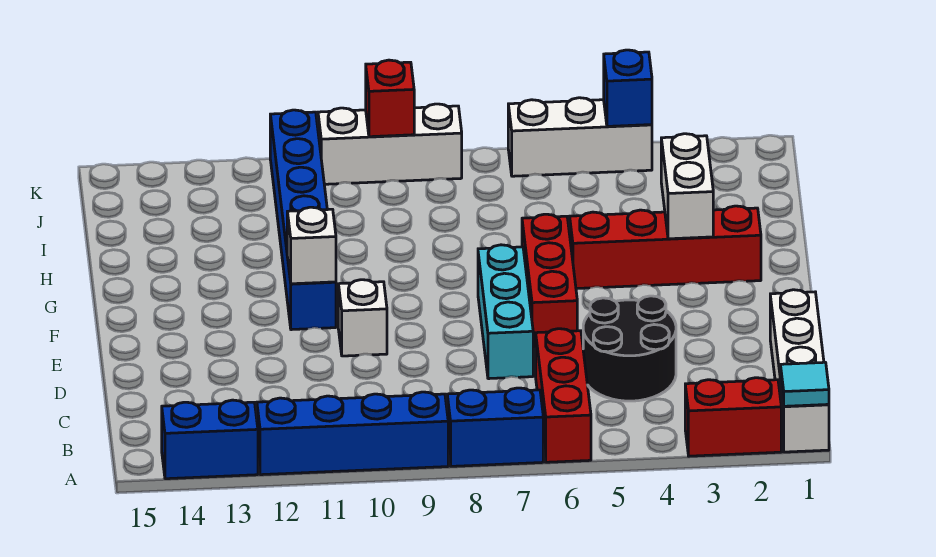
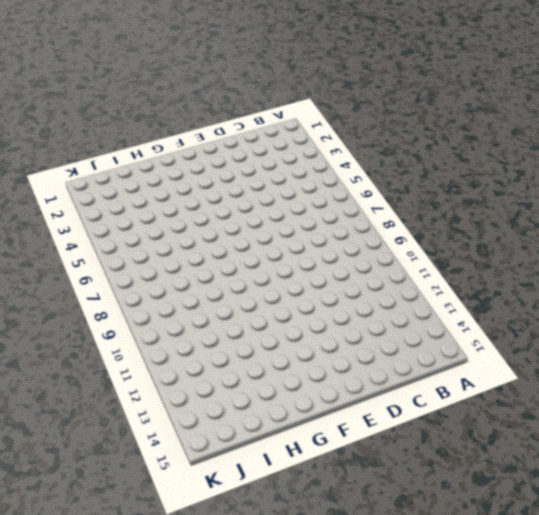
none -> white brick A1:D1 level 1
none -> red brick A2:A3 level 1
none -> red brick A6:C6 level 1

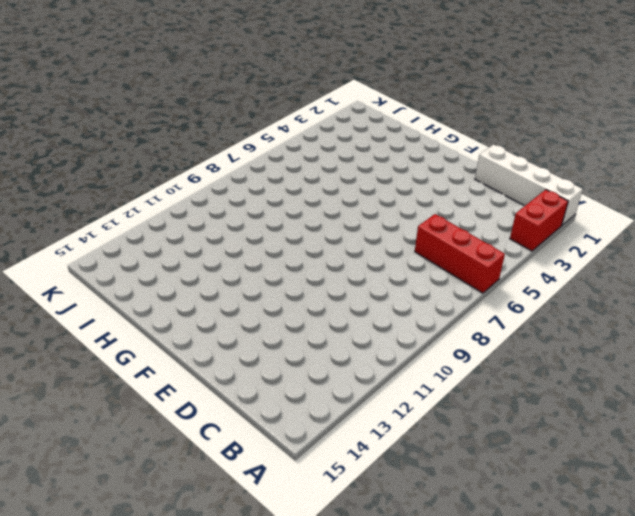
none -> blue brick A7:A8 level 1
none -> blue brick A9:A12 level 1
none -> blue brick A13:A14 level 1

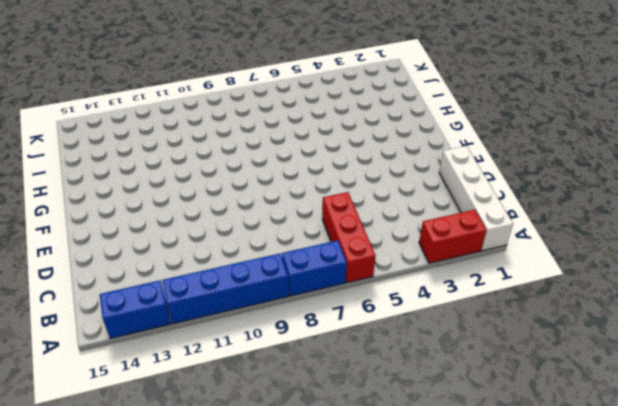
none -> black round brick C4:D5 level 1
none -> cyan brick D7:F7 level 1
none -> red brick E6:G6 level 1

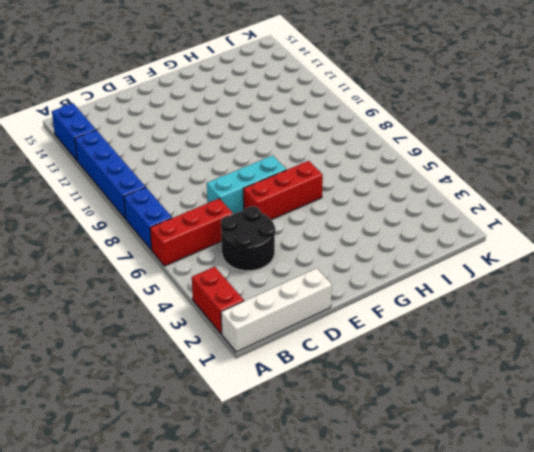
none -> white brick E10 level 1
none -> blue brick F11:K11 level 1
none -> red brick G2:G5 level 1

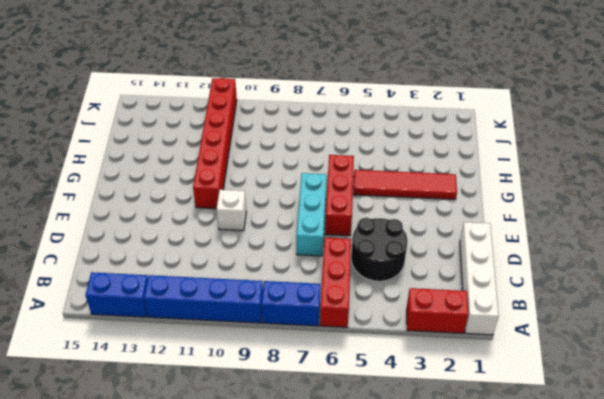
red brick F11:K11 level 1 -> blue brick F11:K11 level 1
red tile G2:G5 level 1 -> red brick G2:G5 level 1
none -> white brick K4:K6 level 1
none -> white brick K8:K10 level 1
none -> cyan tile A1 level 2

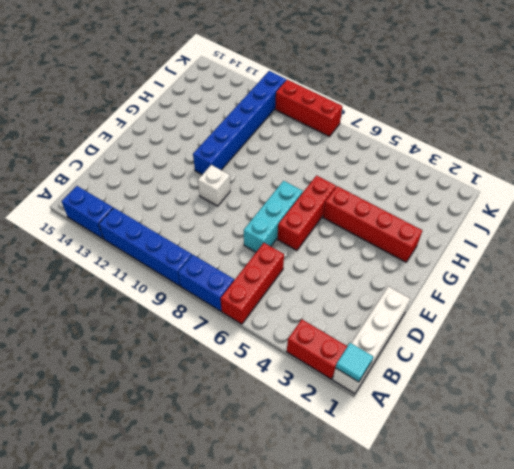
red brick K8:K10 level 1 -> white brick K8:K10 level 1
none -> black round brick C4:D5 level 1
none -> white brick K4:K6 level 1
none -> white brick F11 level 2

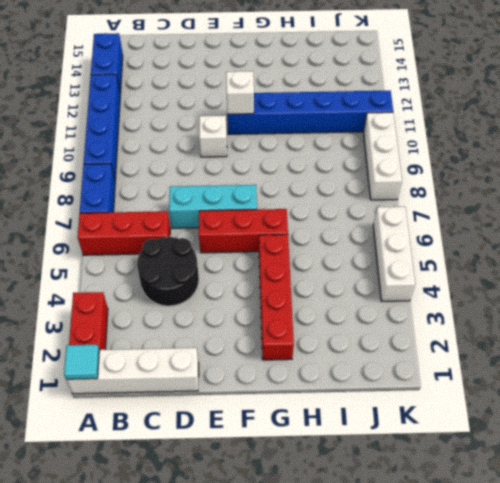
none -> white brick G3:H3 level 2
none -> blue brick K4 level 2
none -> red brick K9 level 2

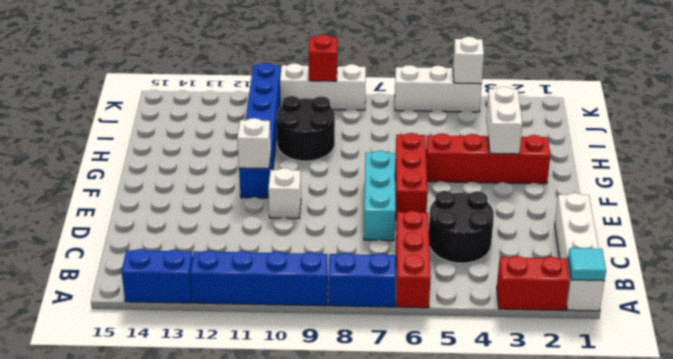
black round brick H9:I10 level 1 -> none
white brick K4 level 2 -> blue brick K4 level 2

